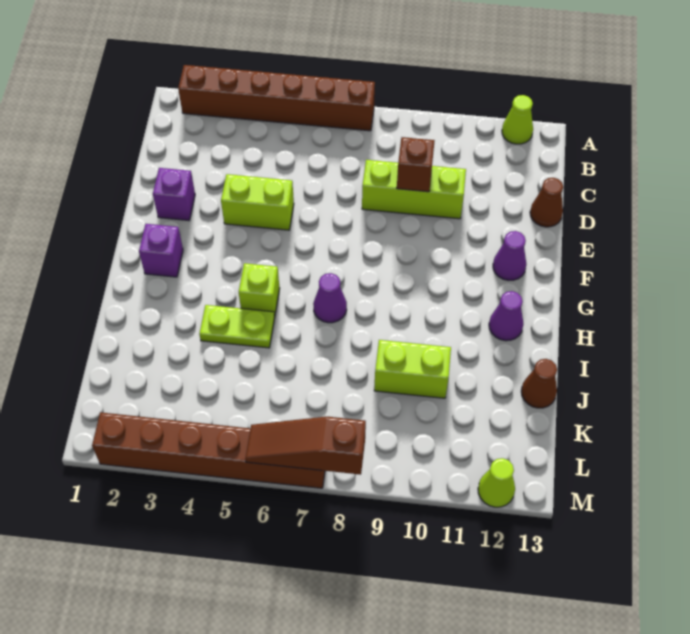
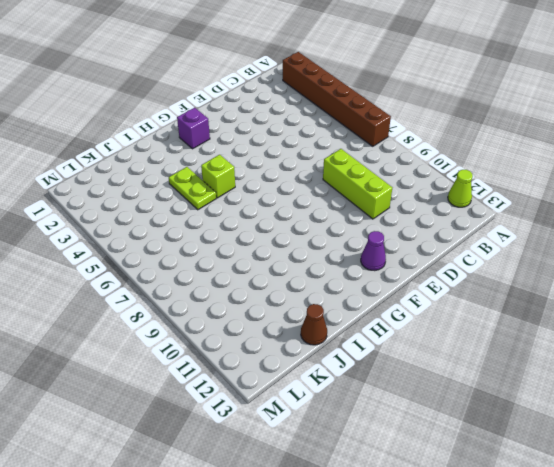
none -> brown cone D13 level 1
none -> purple brick E2 level 1
none -> lime brick E4:E5 level 1

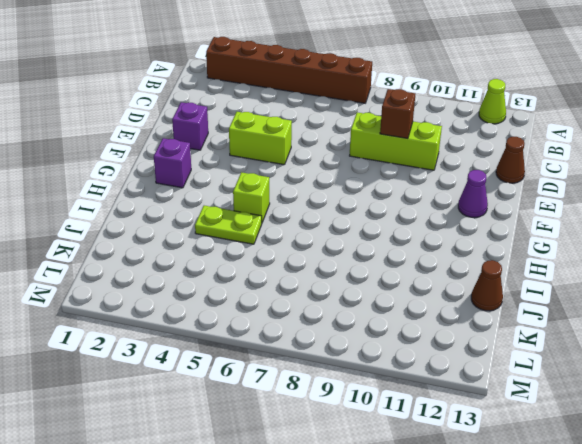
none -> purple cone H7 level 1
none -> purple cone H12 level 1
none -> lime brick J9:J10 level 1

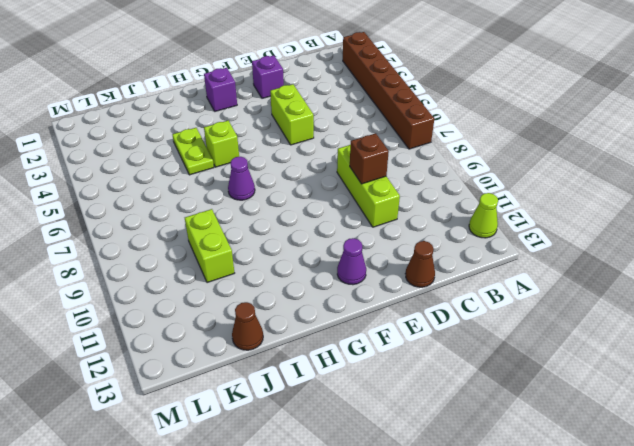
none -> purple cone H12 level 1
none -> brown brick M2:M7 level 1
none -> lime cone M12 level 1

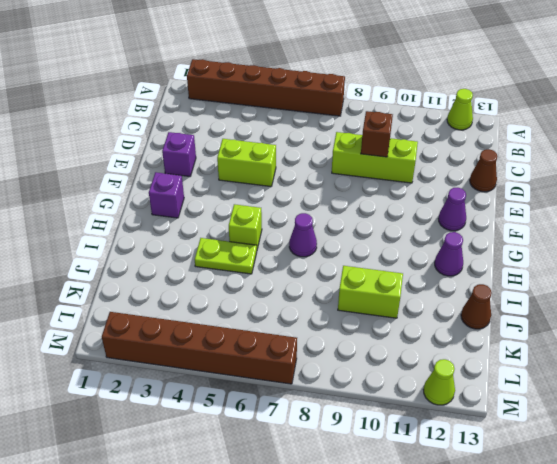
none -> brown slope M6:M8 level 2 top 8

